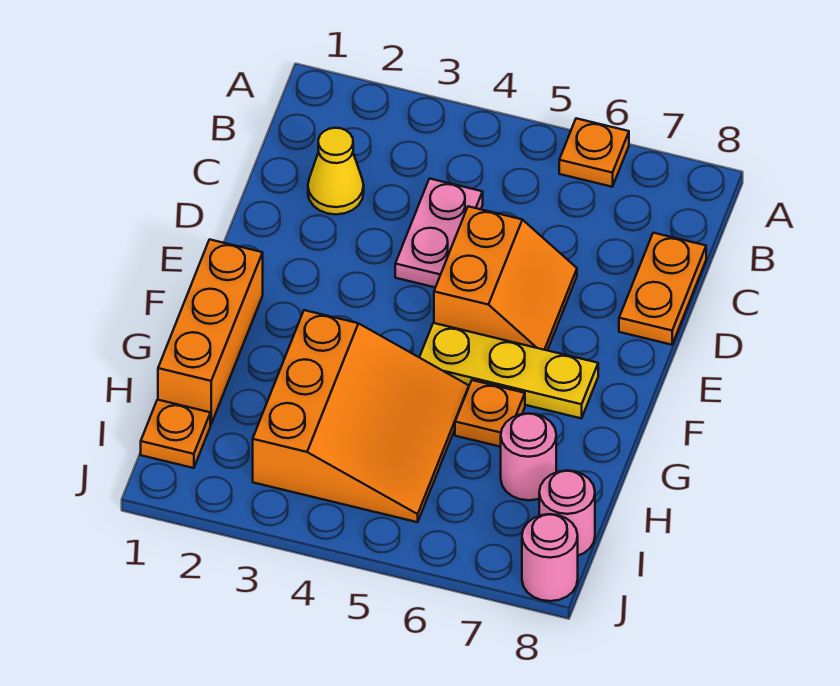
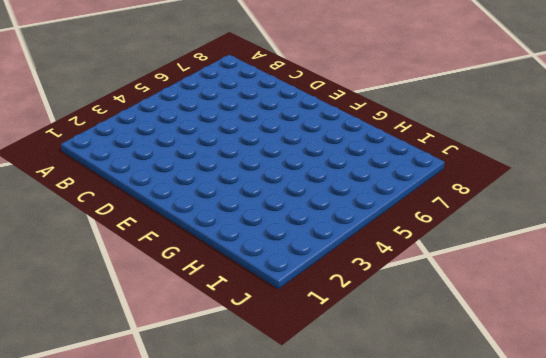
none -> orange plate A6 level 1
none -> yellow cone C2 level 1
none -> pink plate C4:D4 level 1

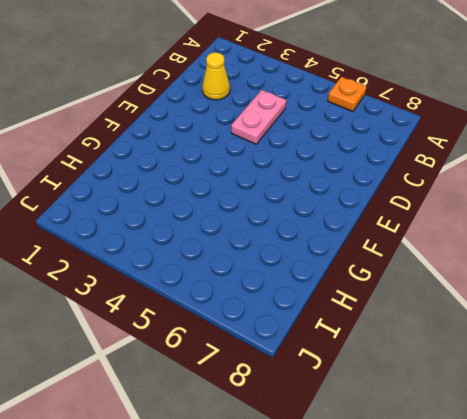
none -> orange plate C8:D8 level 1
none -> orange slope D5:E6 level 1 top 5
none -> orange brick F1:H1 level 1

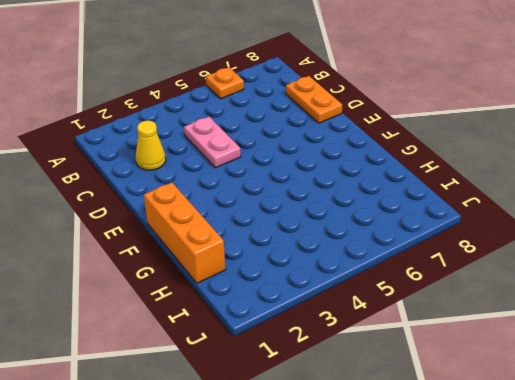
none -> orange slope D5:E6 level 1 top 5
none -> yellow plate F5:F7 level 1
none -> orange slope G3:I5 level 1 top 3

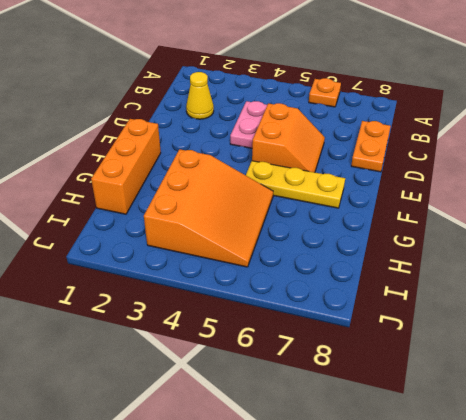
none -> orange plate G6 level 1
none -> pink round brick H7 level 1
none -> orange plate I1 level 1

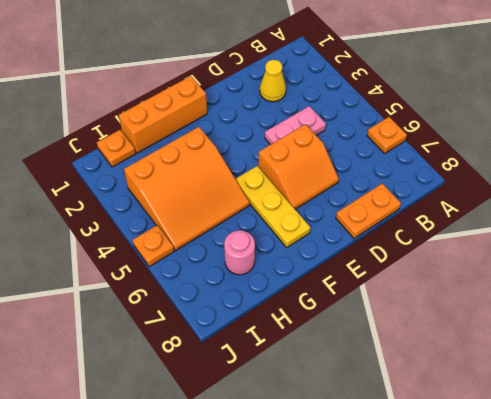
orange plate J5 level 1 -> orange plate G6 level 1
none -> pink round brick I8 level 1
none -> pink round brick J8 level 1

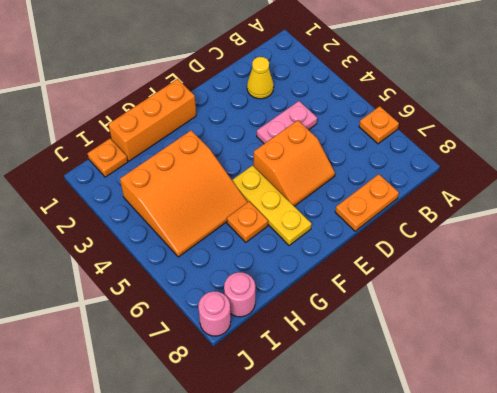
none -> pink round brick H7 level 1

